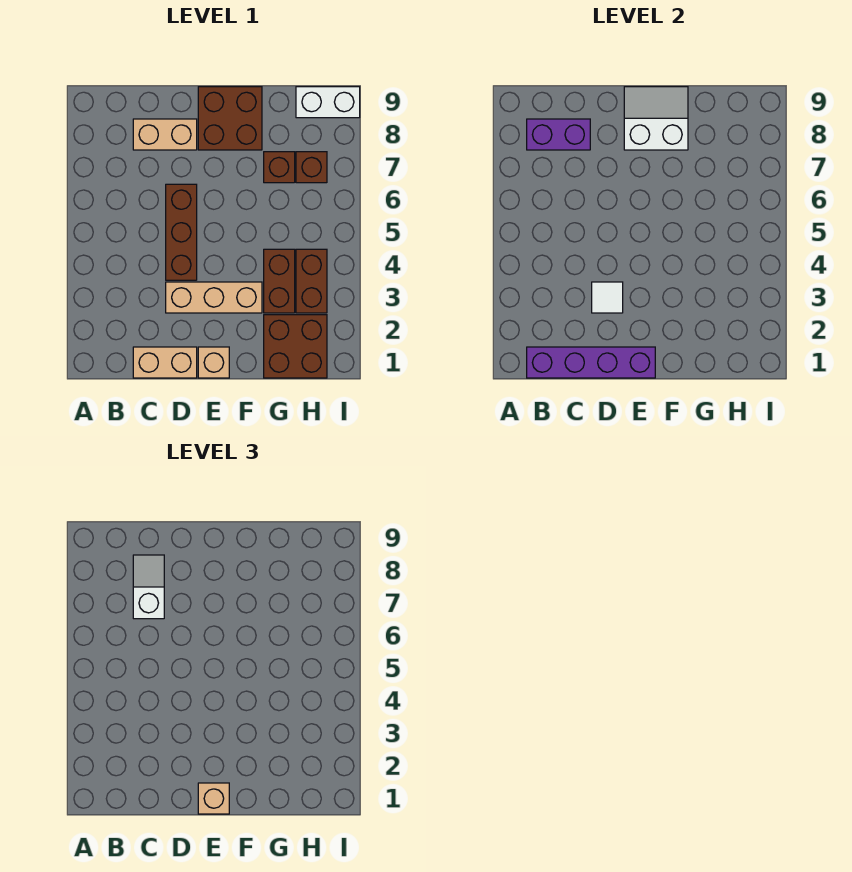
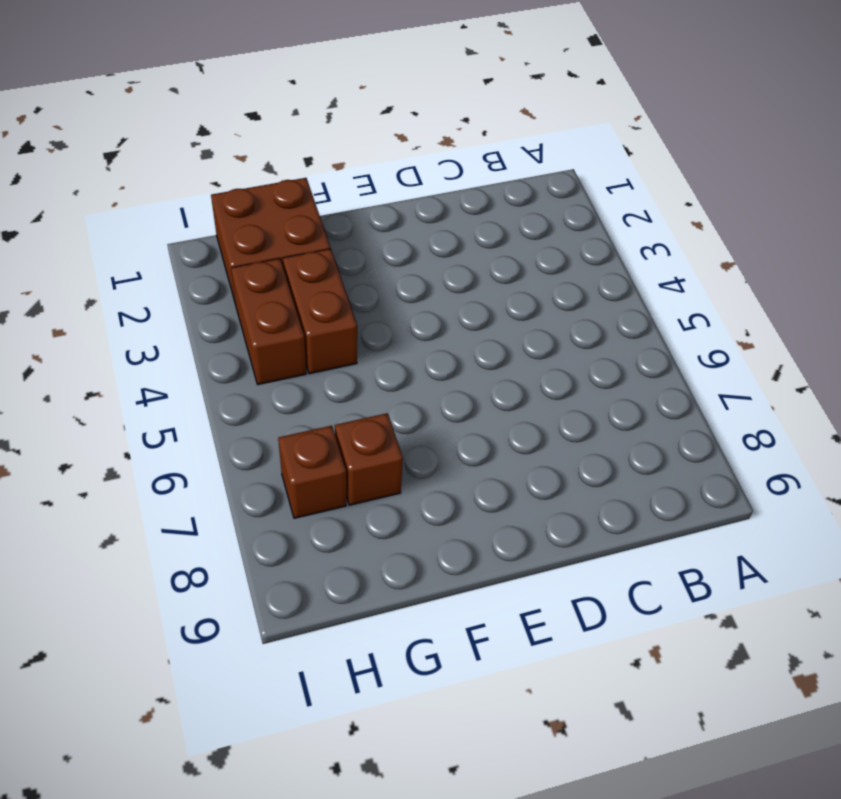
none -> tan brick C1:D1 level 1
none -> tan brick C8:D8 level 1
none -> tan brick D3:F3 level 1

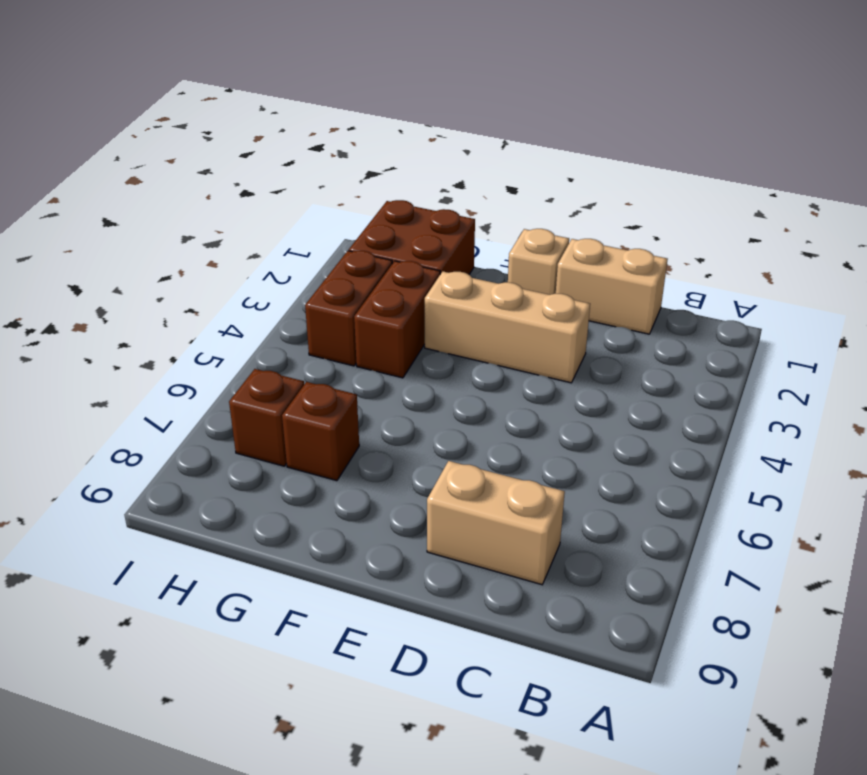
none -> brown brick D4:D6 level 1
none -> brown brick E8:F9 level 1
none -> white brick H9:I9 level 1

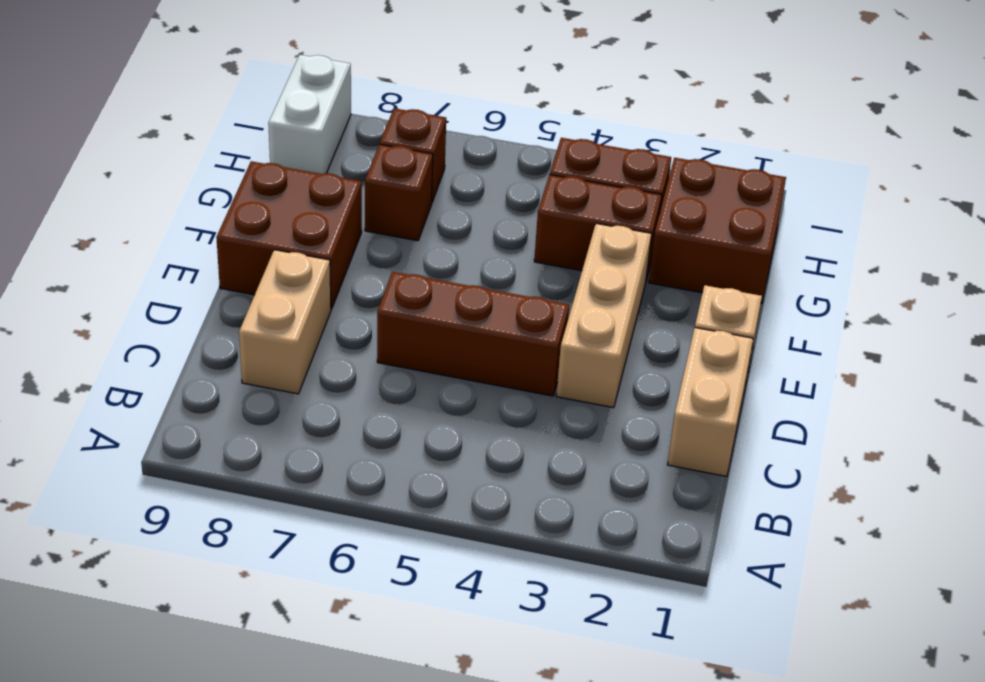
none -> purple brick B1:E1 level 2
none -> purple brick B8:C8 level 2
none -> white tile D3 level 2

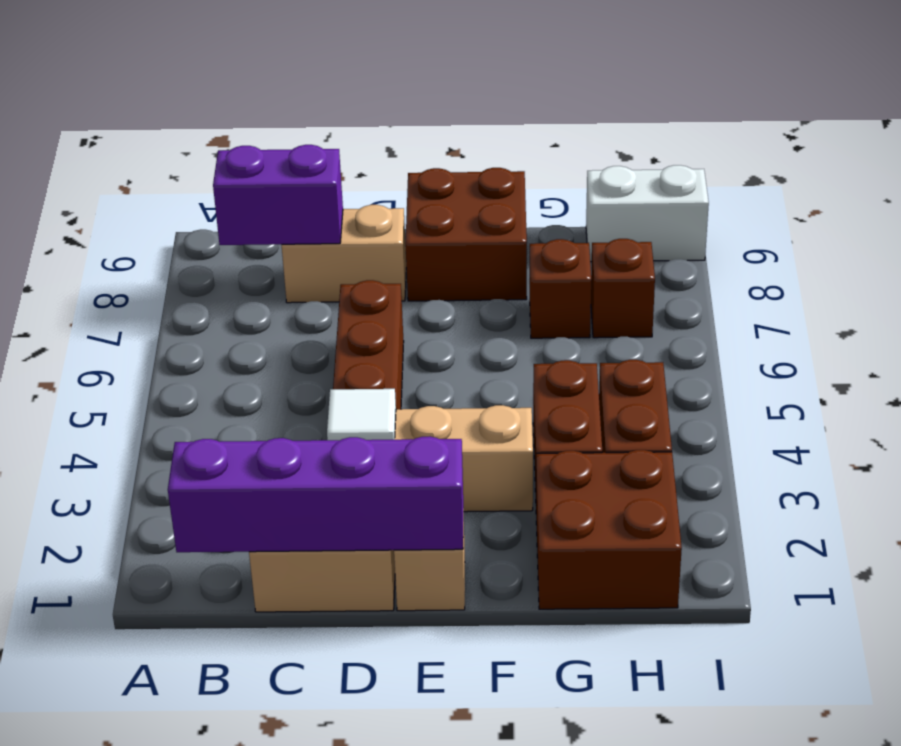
none -> white slope E8:F9 level 2 top 8
none -> white slope C7:C8 level 3 top 7
none -> tan brick E1 level 3

